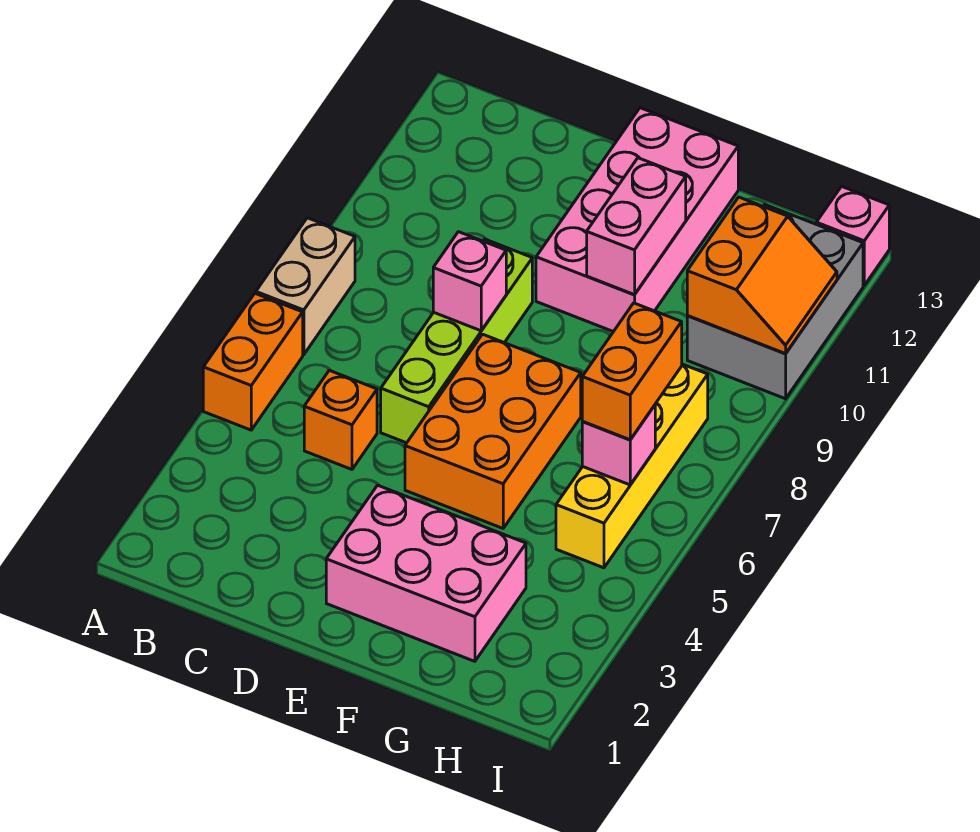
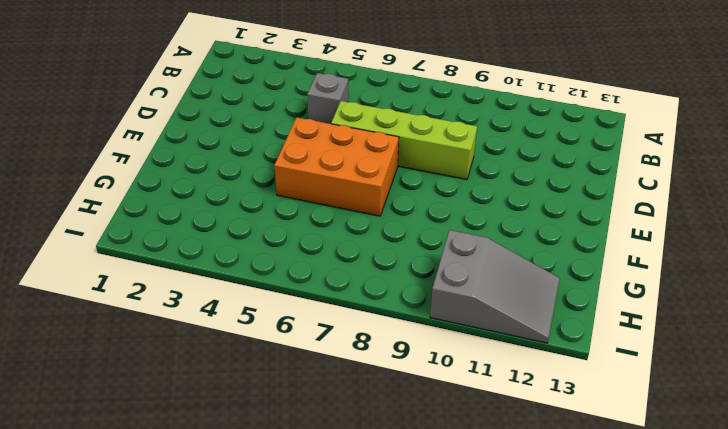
grey brick C5 level 1 -> orange brick C5 level 1
grey slope H10:I12 level 1 top 10 -> grey brick H10:I12 level 1
none -> orange brick A5:A6 level 1
none -> tan brick A7:A8 level 1
none -> pink brick E2:G3 level 1

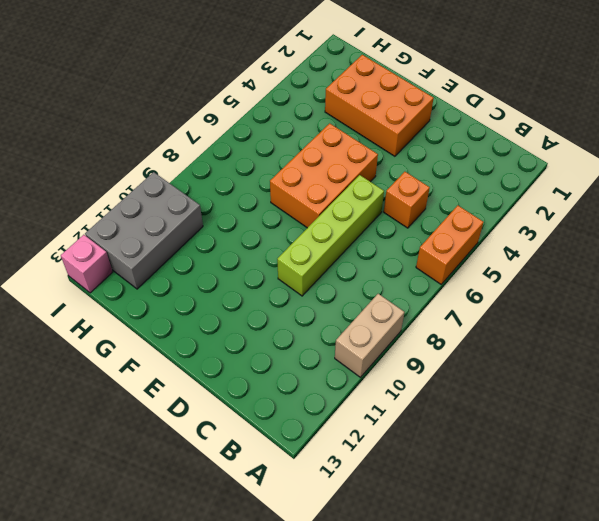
tan brick A9:A10 level 1 -> tan brick A7:A8 level 1
orange brick E2:G3 level 1 -> pink brick E2:G3 level 1
none -> pink brick E10:F13 level 1
none -> yellow brick H5:H8 level 1
none -> pink brick D8 level 2

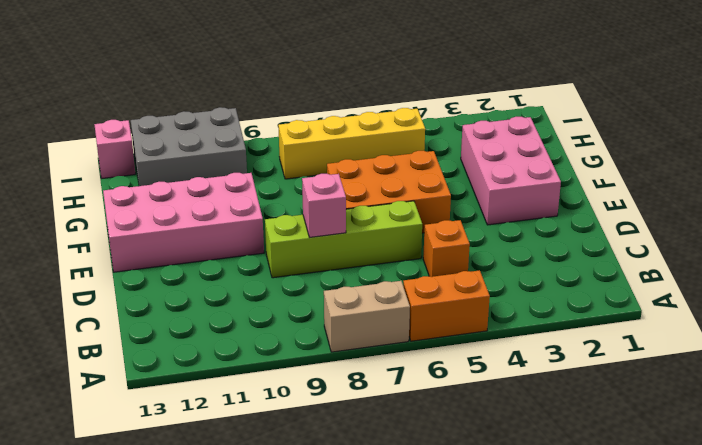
none -> pink brick F10:F11 level 2
none -> pink brick H6 level 2
none -> orange slope H10:I11 level 2 top H

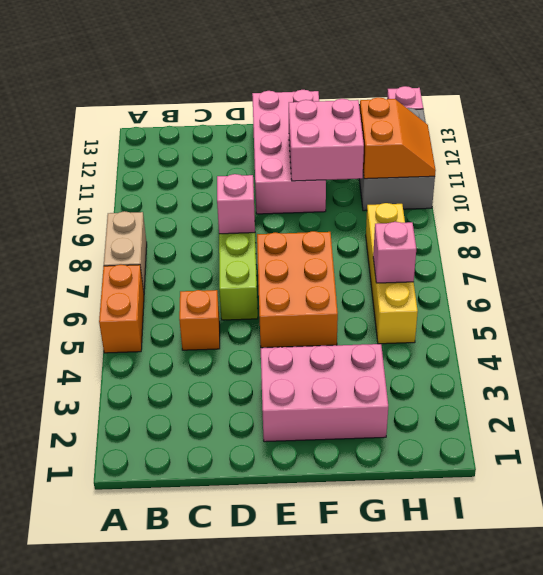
pink brick F10:G11 level 2 -> pink brick F10:F11 level 2
none -> orange brick H6:H7 level 3

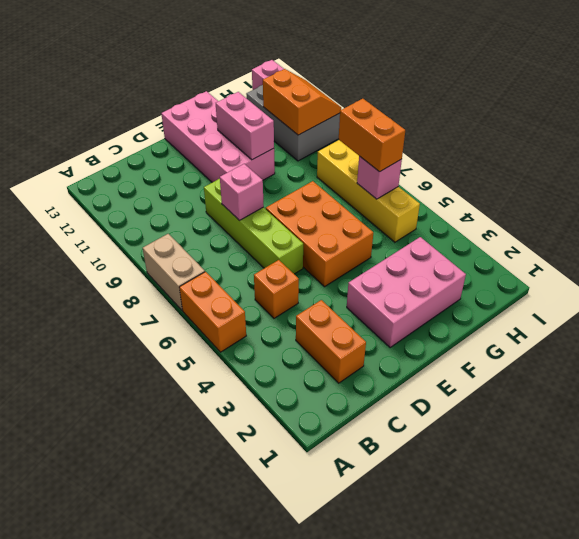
orange brick C2:C3 level 1 -> none

